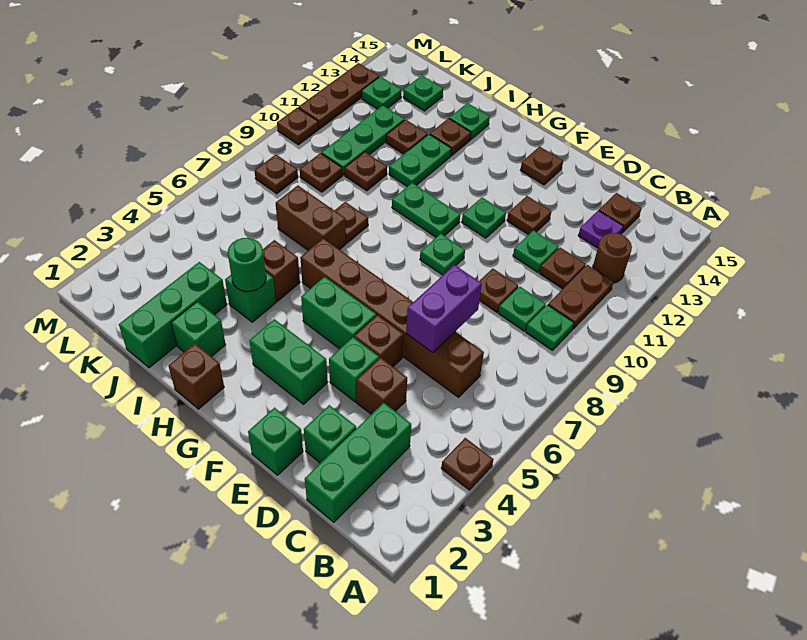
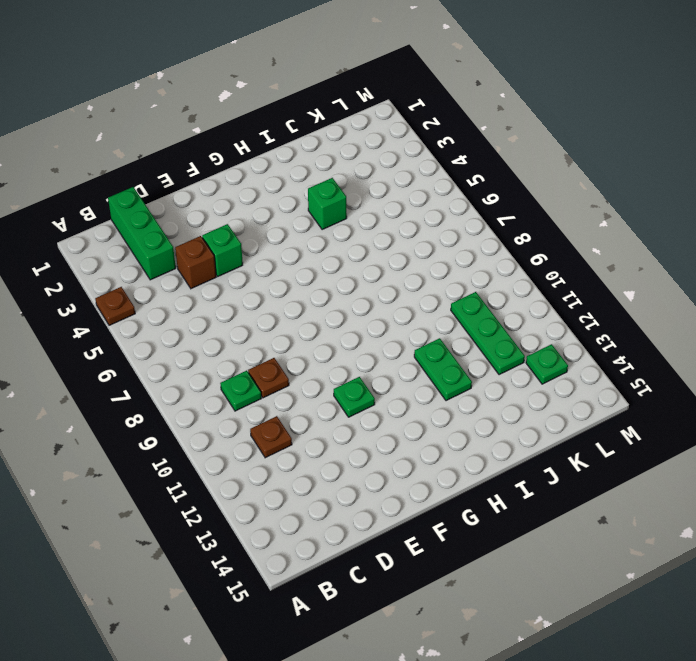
none -> green plate B9 level 1
none -> brown plate B10:B11 level 1
none -> brown round brick B12 level 1
none -> brown brick C6:H6 level 1

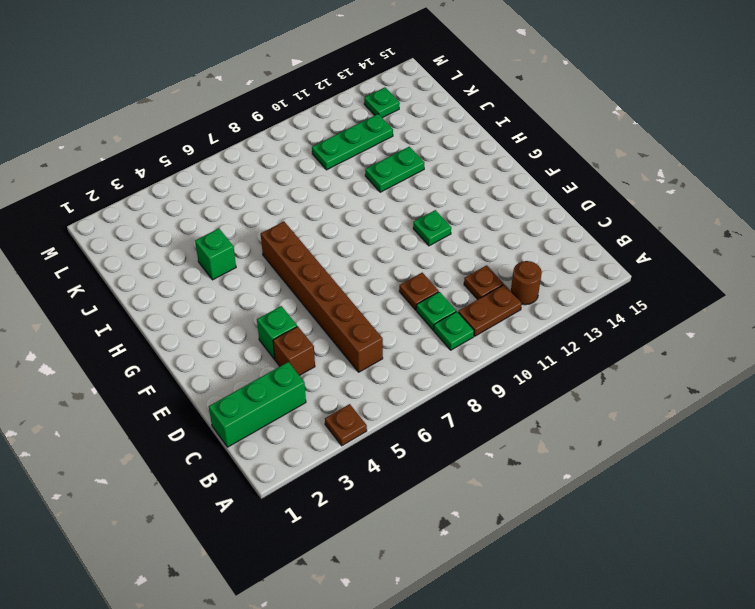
none -> purple plate C13 level 1
none -> brown plate C14 level 1
none -> green brick D2 level 1
none -> green plate D11 level 1

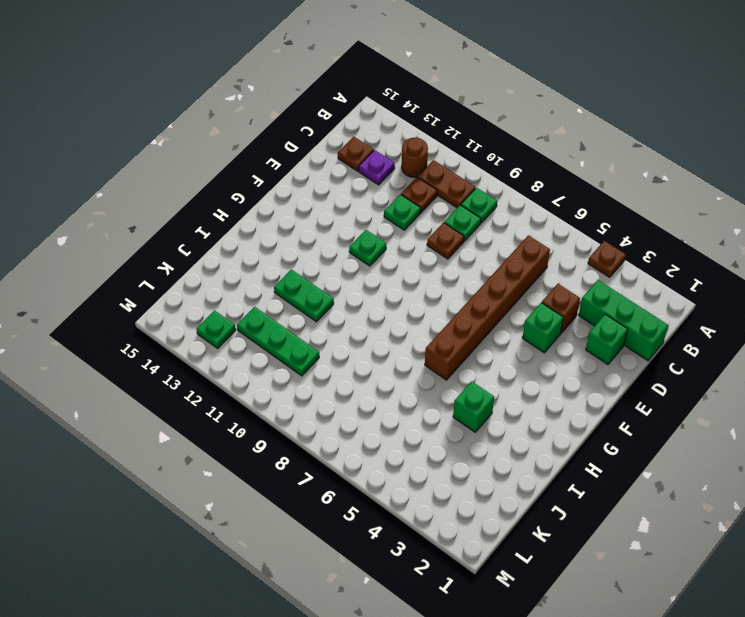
none -> green brick E1 level 1
none -> brown brick E5 level 1
none -> brown plate E12 level 1
none -> green brick F3:G3 level 1

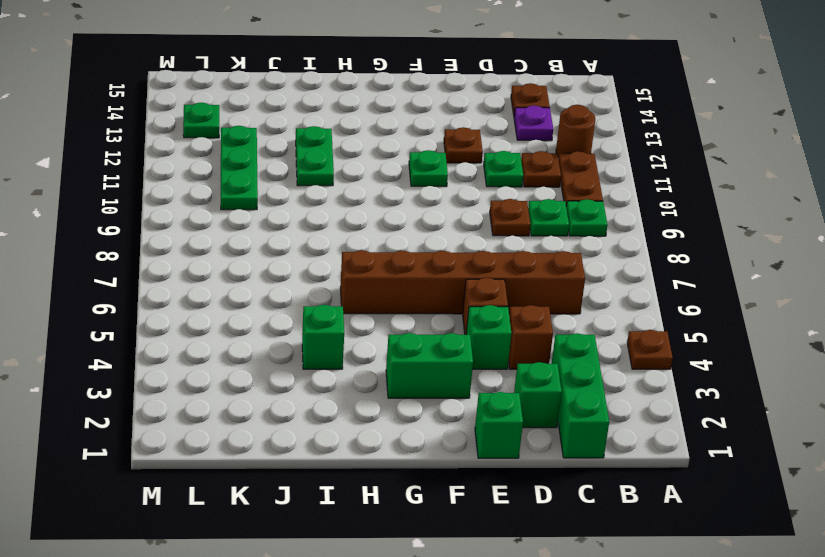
none -> green brick F5:G5 level 1
none -> green plate F9 level 1
none -> brown plate F14 level 1
none -> green plate G10:H10 level 1

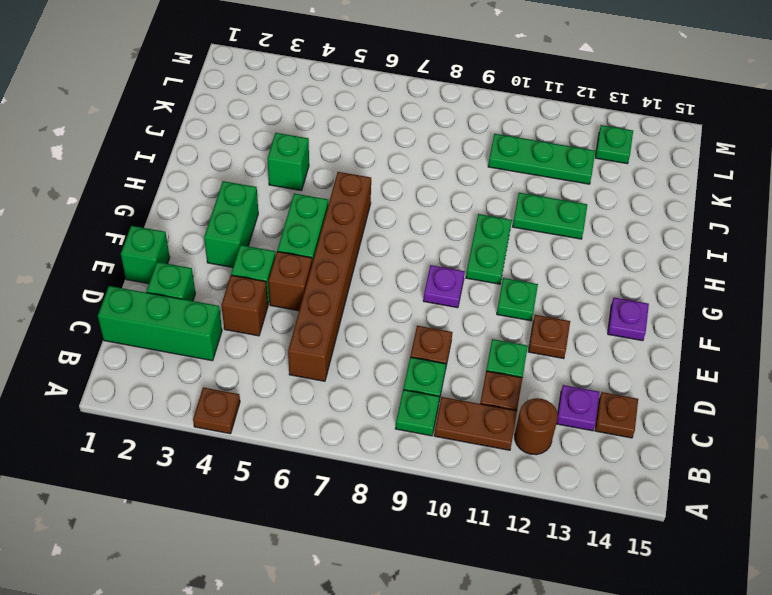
purple plate F9 level 1 -> green plate F9 level 1
purple plate F14 level 1 -> brown plate F14 level 1
none -> brown brick H1 level 1
none -> green brick I2 level 1
none -> brown brick I5 level 1
none -> brown brick I7:J7 level 1

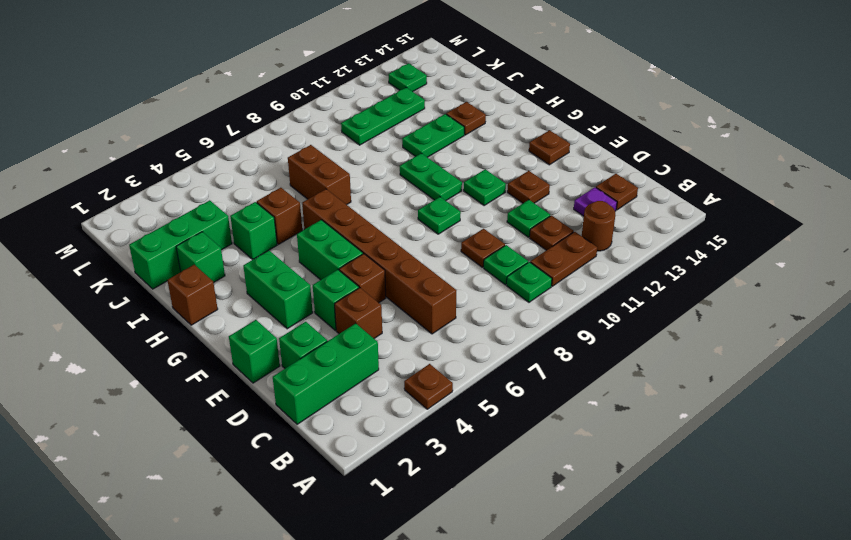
none -> brown plate I8 level 1
none -> green plate I14 level 1
none -> brown plate J10 level 1
none -> brown plate J12 level 1

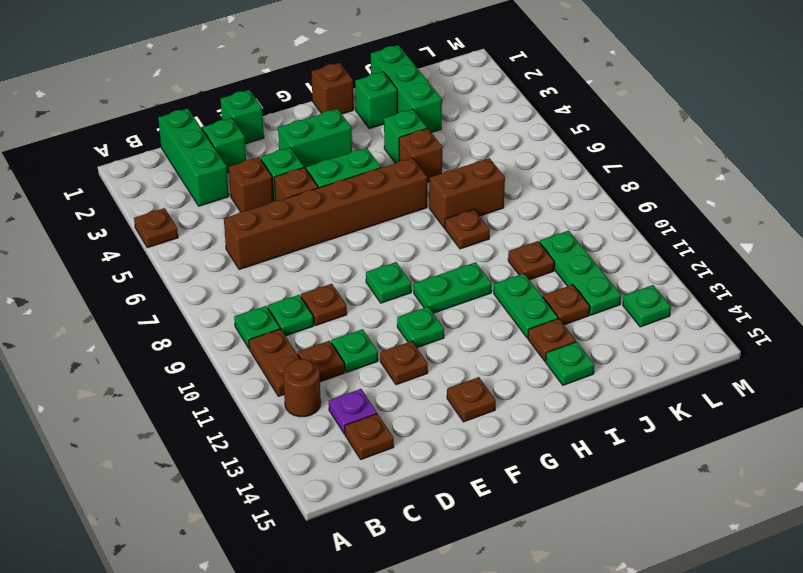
none -> brown plate K9 level 1
none -> green plate K14 level 1
none -> brown plate L8 level 1
none -> brown plate M10 level 1

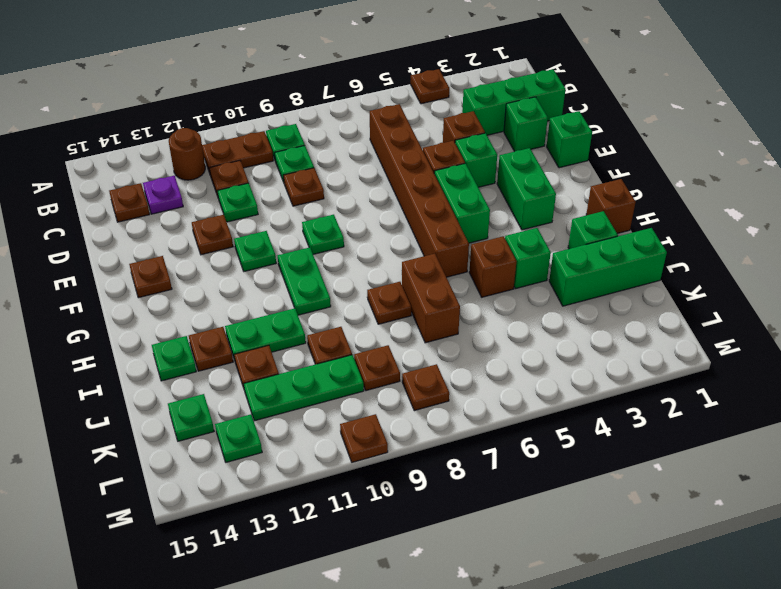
none -> brown plate M11:M13 level 1
none -> purple brick D6:D7 level 2
none -> green round brick I4 level 2

